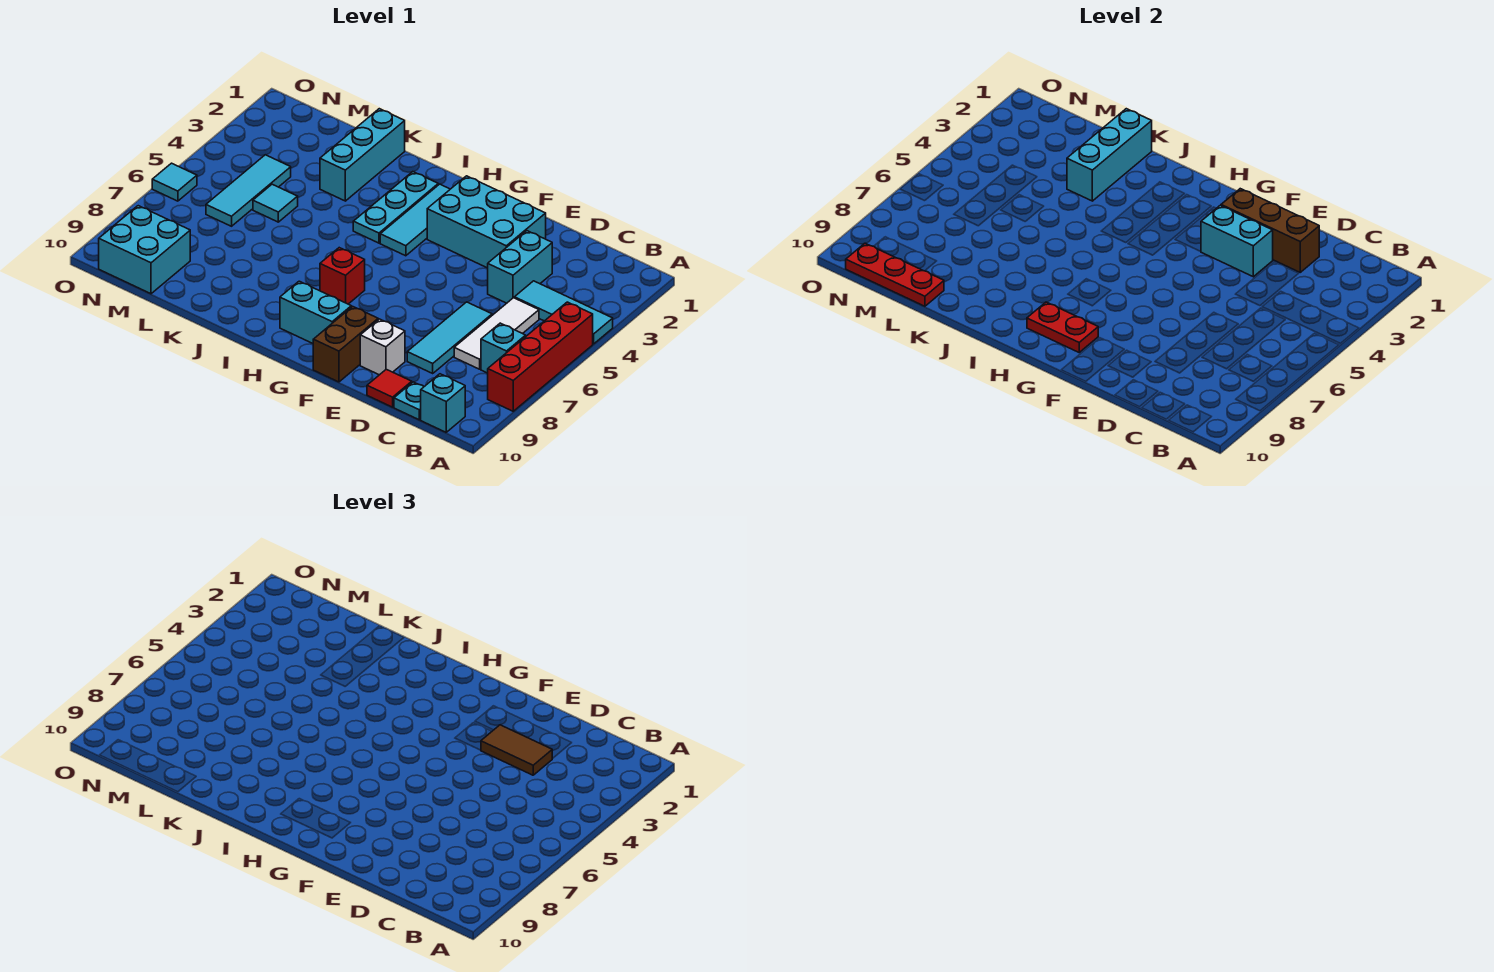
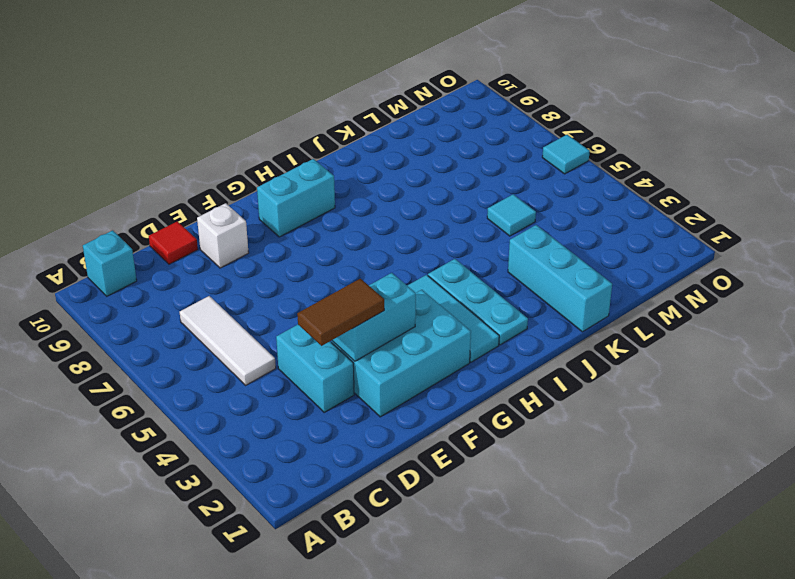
none -> cyan tile A4:C4 level 1
none -> red brick A5:A8 level 1
none -> cyan brick B7 level 1

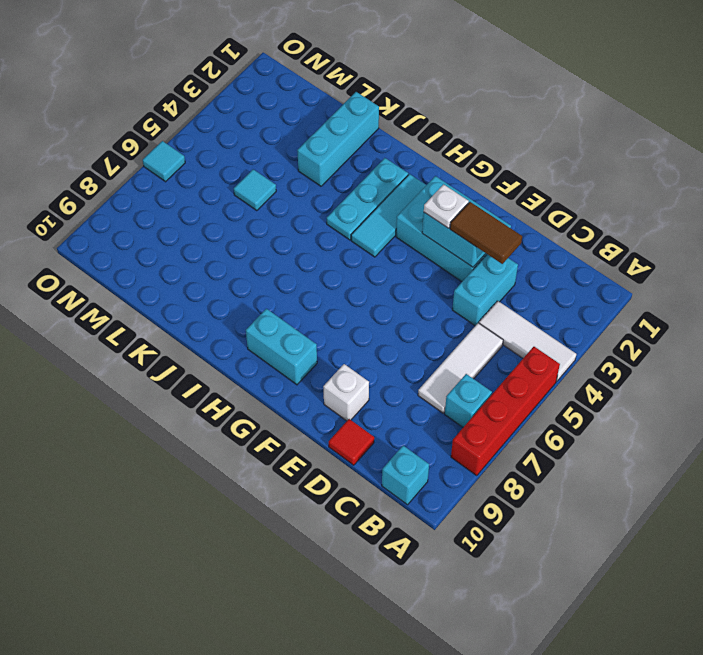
white tile A4:C4 level 1 -> cyan tile A4:C4 level 1
white plate F3 level 3 -> none
none -> cyan plate C10 level 1
none -> cyan tile D6:D8 level 1
none -> brown brick F9:F10 level 1

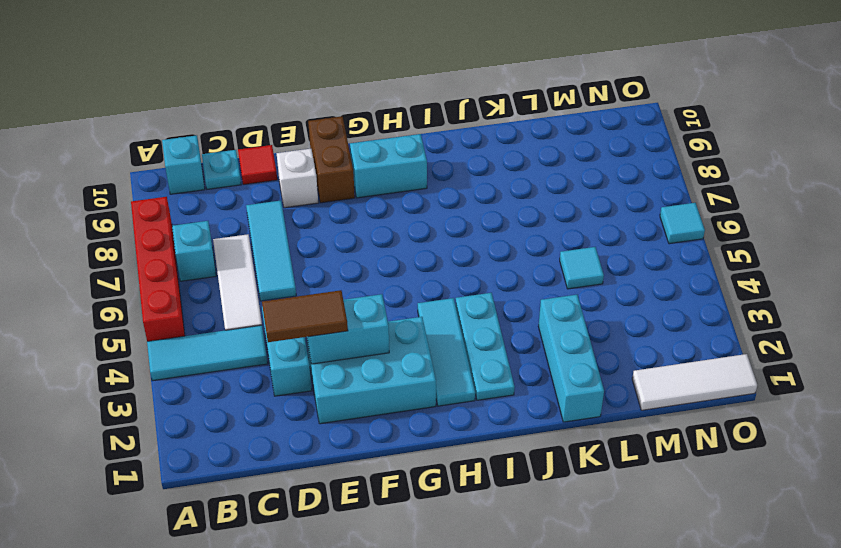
white tile M1:O1 level 1 -> none
none -> red brick H7 level 1
none -> cyan tile M4:M6 level 1
none -> cyan brick M9:N10 level 1

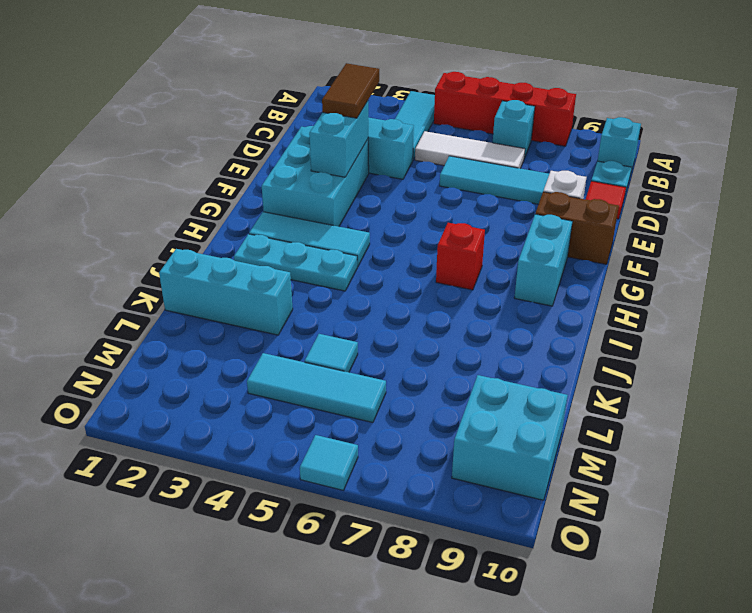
none -> brown brick D2:F2 level 2
none -> red plate G9:H9 level 2
none -> cyan brick K1:K3 level 2

